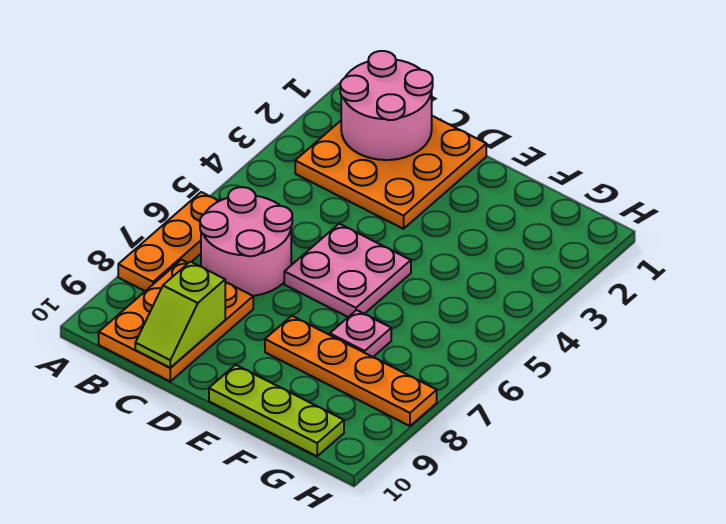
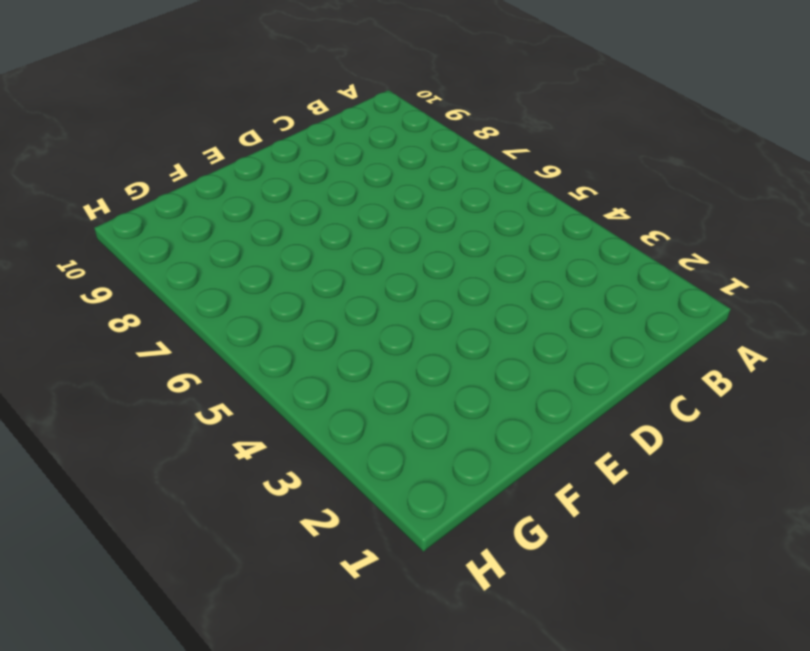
none -> orange plate A6:A8 level 1
none -> orange plate B1:D3 level 1

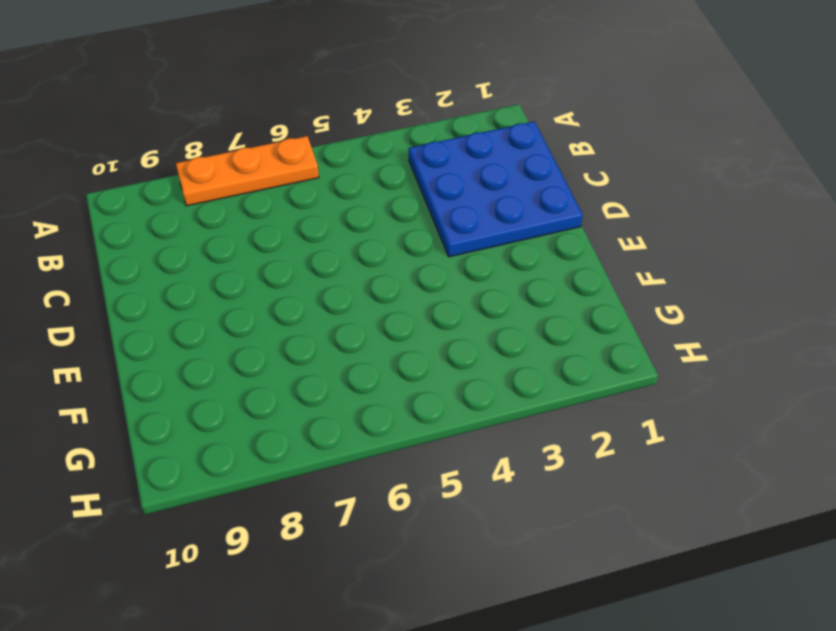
blue plate B1:D3 level 1 -> orange plate B1:D3 level 1
none -> pink round brick B6:C7 level 1
none -> orange plate B8:C10 level 1

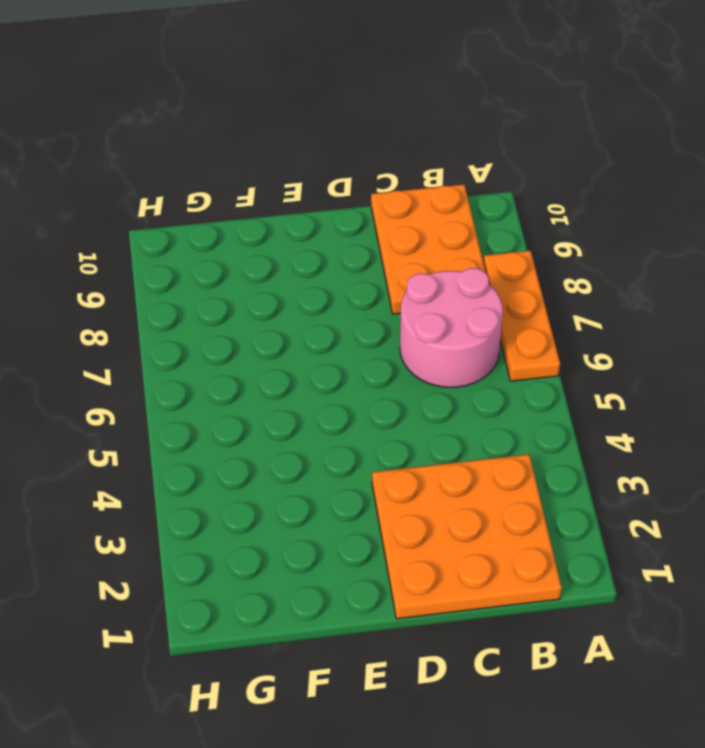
none -> pink plate D5:E6 level 1
none -> orange plate E8:H8 level 1

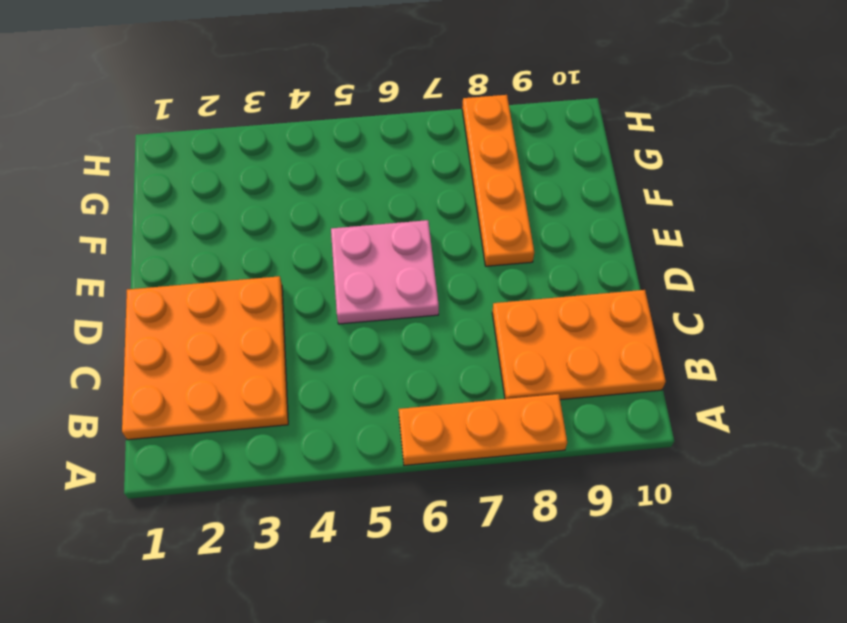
none -> pink round brick B6:C7 level 1
none -> lime plate E10:G10 level 1

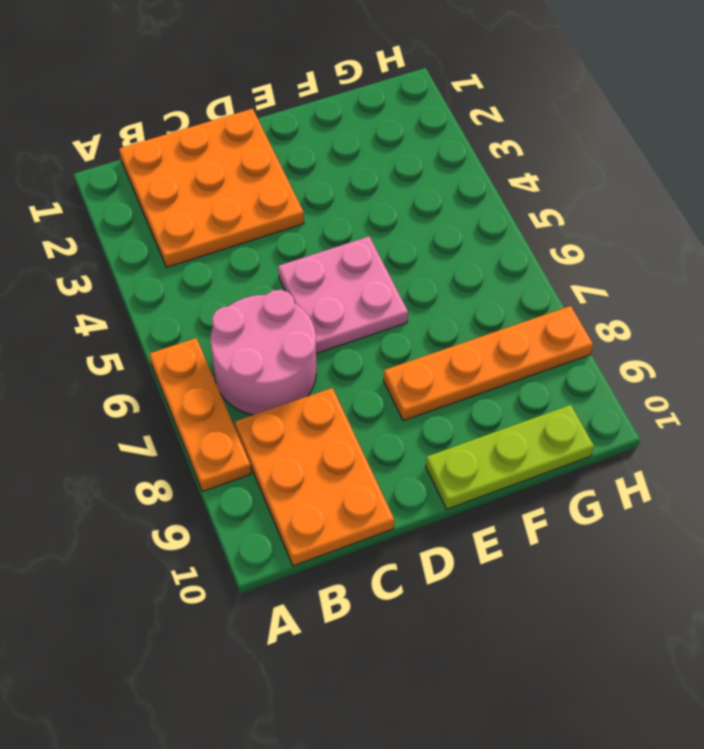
none -> pink plate F7 level 1
none -> pink round brick B1:C2 level 2

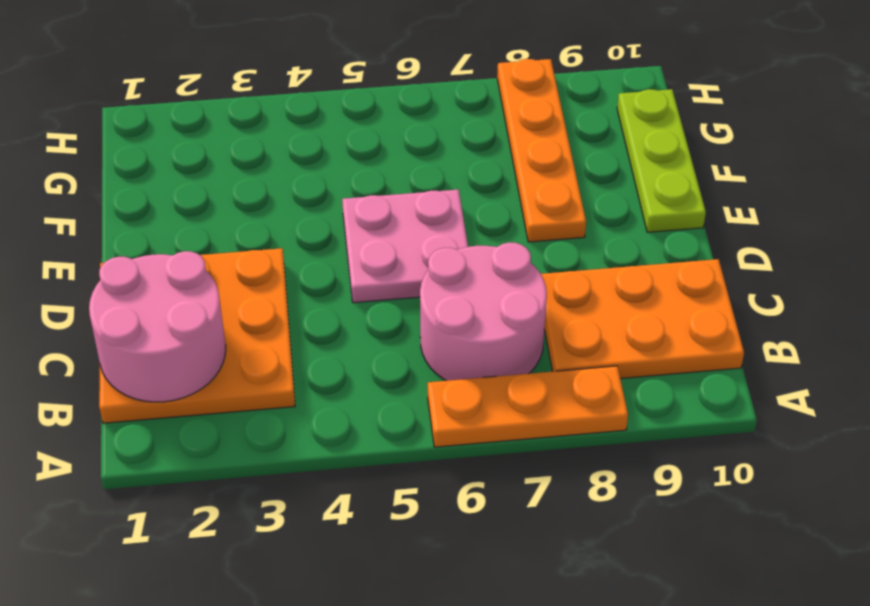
none -> pink plate F7 level 1
none -> lime slope C9:C10 level 2 top 9

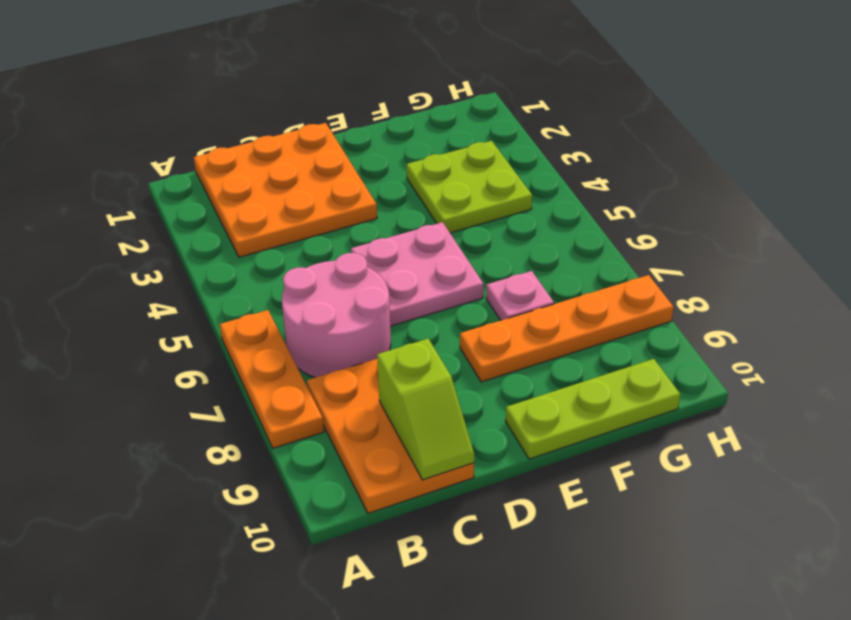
lime plate F3:G4 level 1 -> none
none -> pink round brick B1:C2 level 2

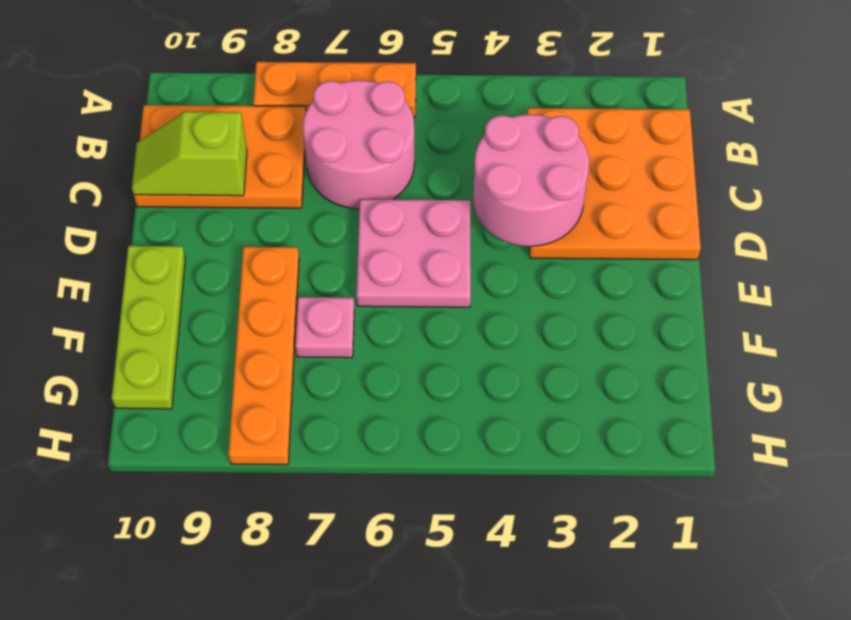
pink round brick C3:D4 level 2 -> pink round brick B1:C2 level 2

